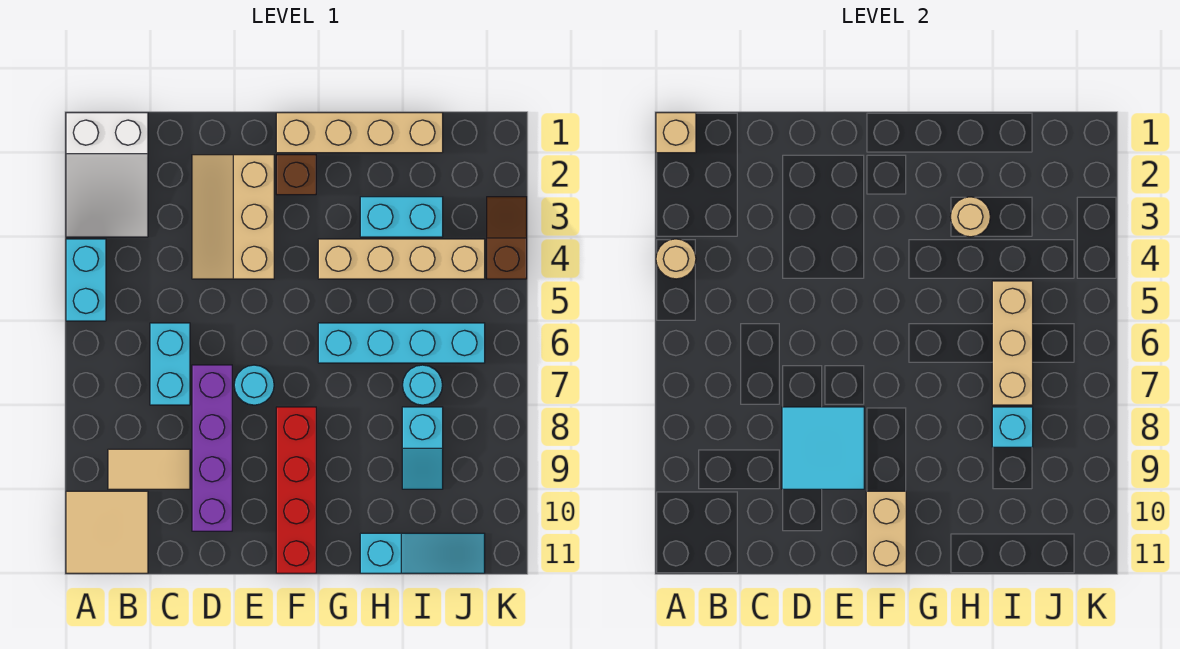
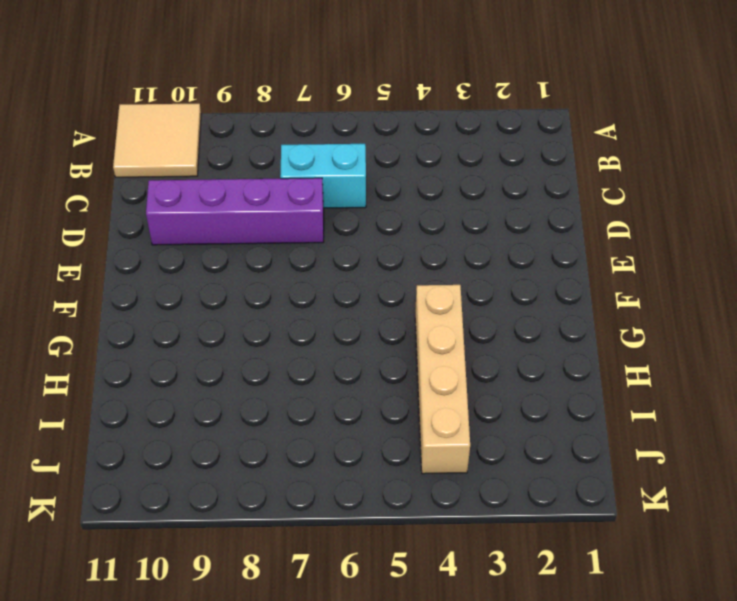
none -> white slope A1:B3 level 1 top 1
none -> cyan brick A4:A5 level 1
none -> tan tile B9:C9 level 1

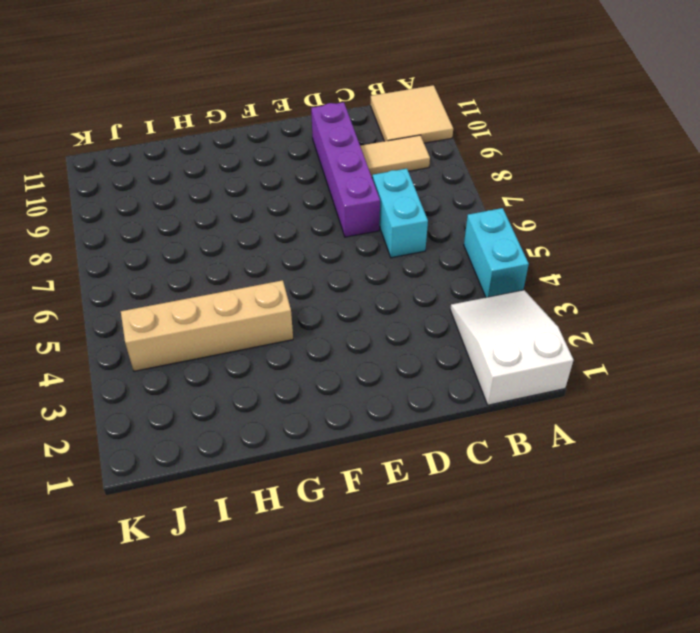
none -> tan slope D2:E4 level 1 top E
none -> cyan round brick E7 level 1
none -> tan brick F1:I1 level 1

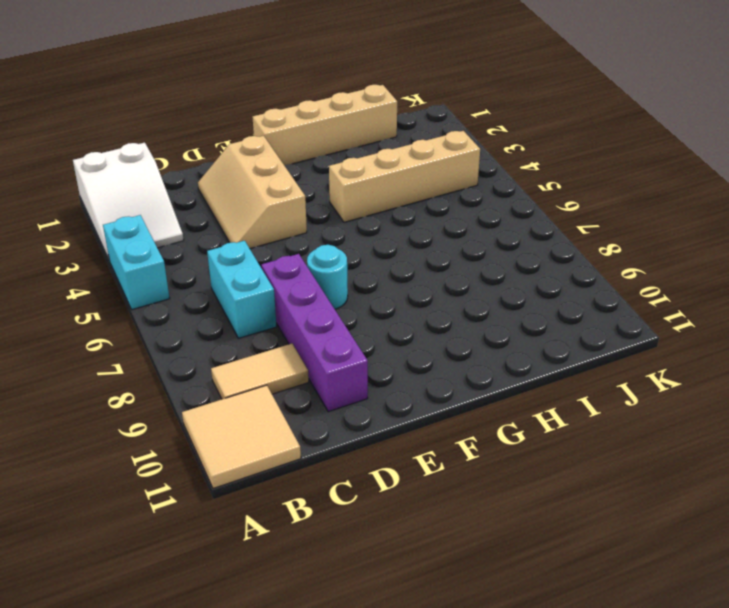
none -> brown brick F2 level 1
none -> red brick F8:F11 level 1
none -> cyan brick G6:J6 level 1

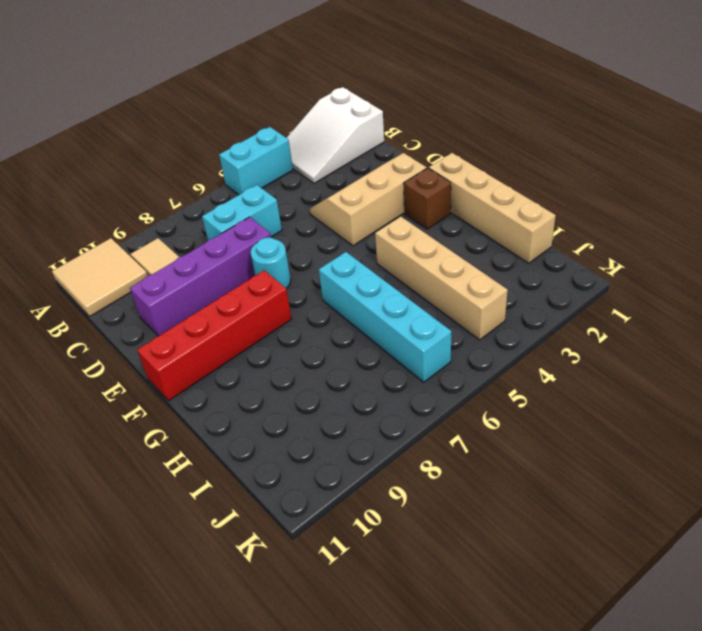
none -> cyan brick H3:I3 level 1
none -> cyan slope H11:J11 level 1 top H
none -> cyan round brick I7 level 1

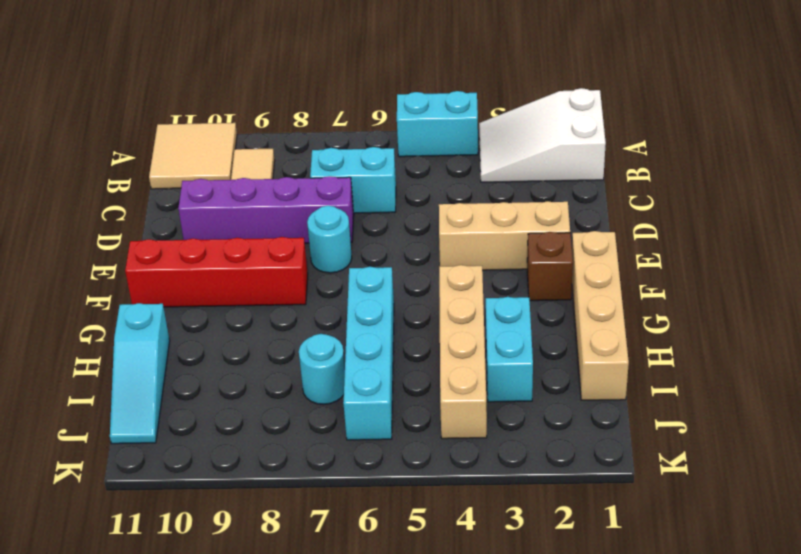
none -> cyan slope I8:I9 level 1 top 8
none -> brown slope K3:K4 level 1 top 4
none -> tan brick A1 level 2

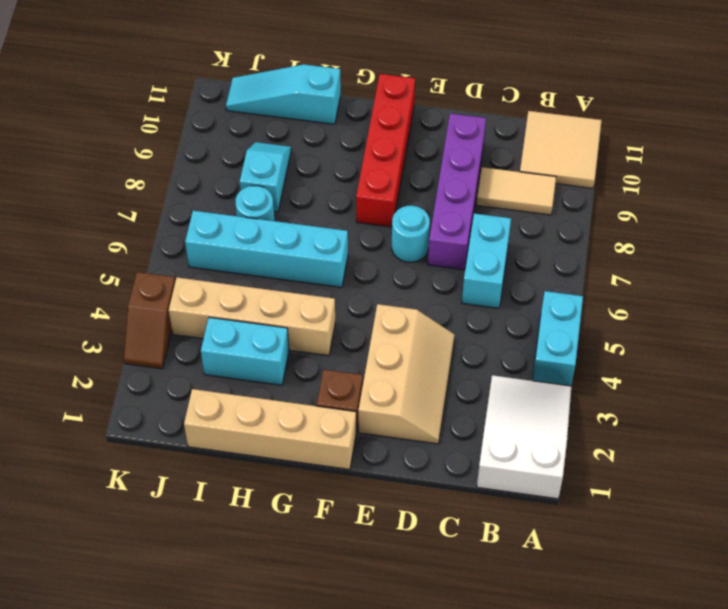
none -> tan brick A1 level 2
none -> tan round brick A4 level 2
none -> cyan tile D8:E9 level 2

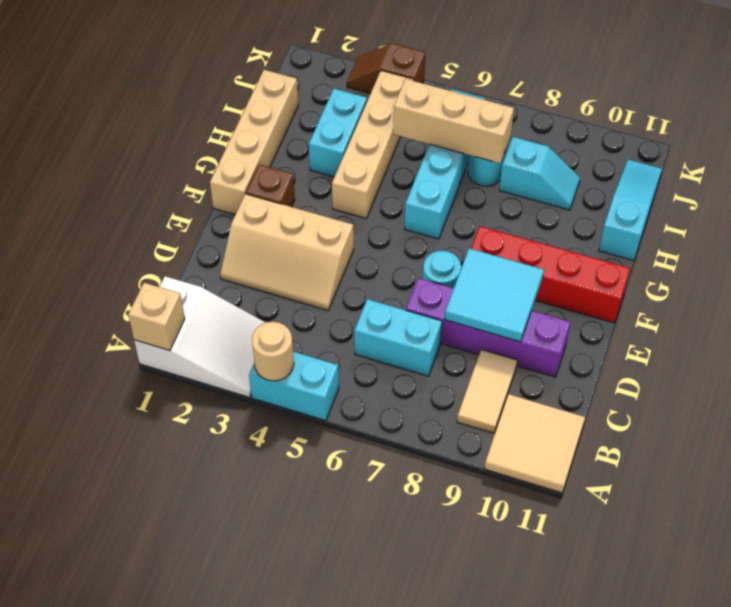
none -> tan brick F10:F11 level 2
none -> tan round brick H3 level 2
none -> cyan brick I8 level 2

